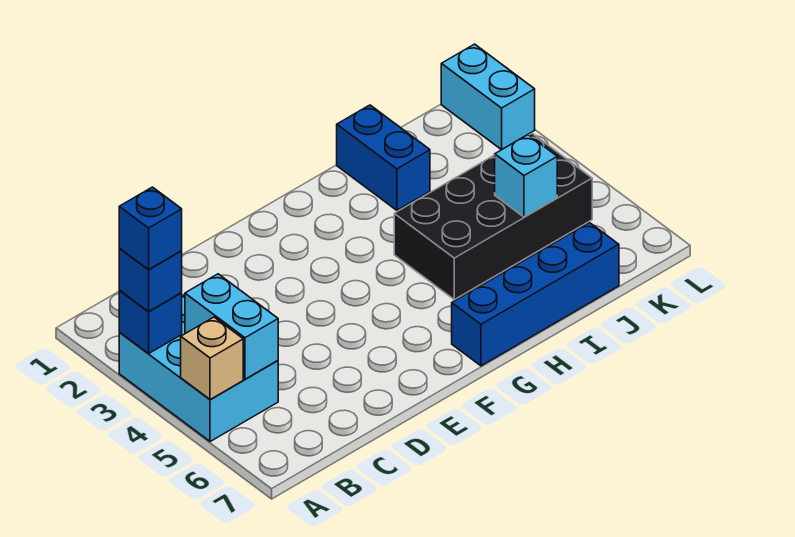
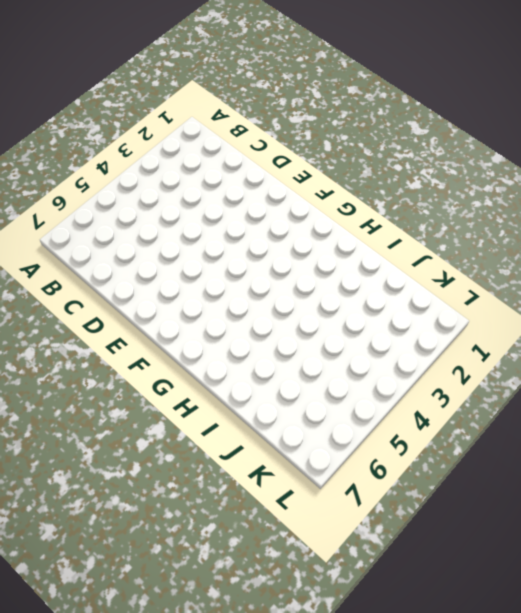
none -> cyan brick A3:B5 level 1
none -> blue brick G7:J7 level 1

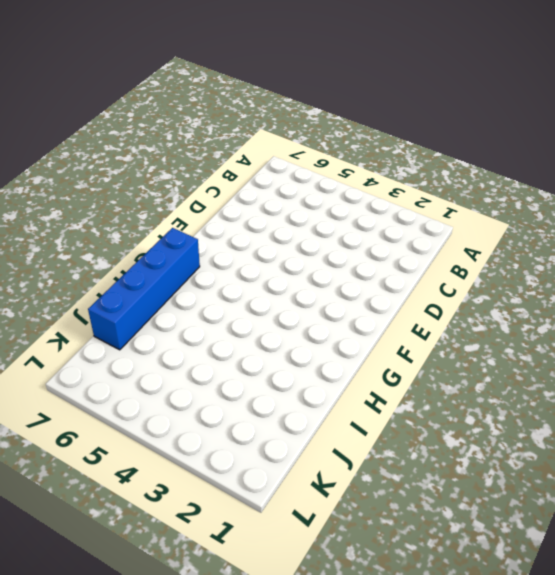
none -> cyan brick A3:B5 level 1
none -> black brick H4:K5 level 1

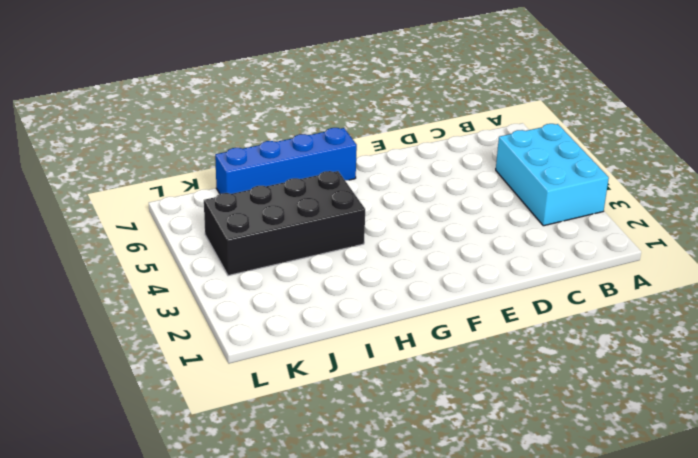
none -> blue brick I1:I2 level 1
none -> cyan brick L1:L2 level 1

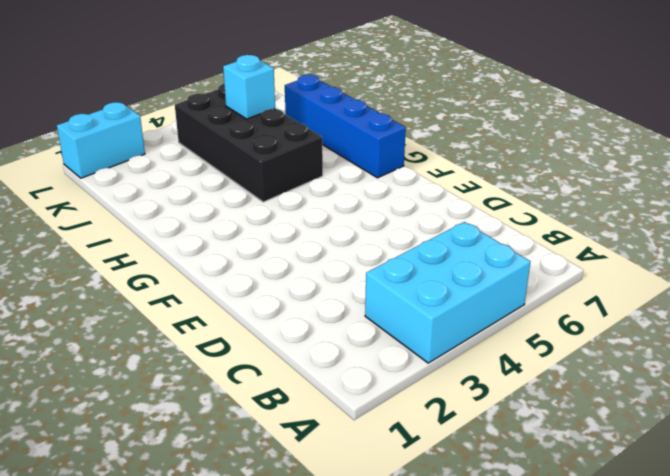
none -> blue brick I1:I2 level 1
none -> blue brick A3 level 2

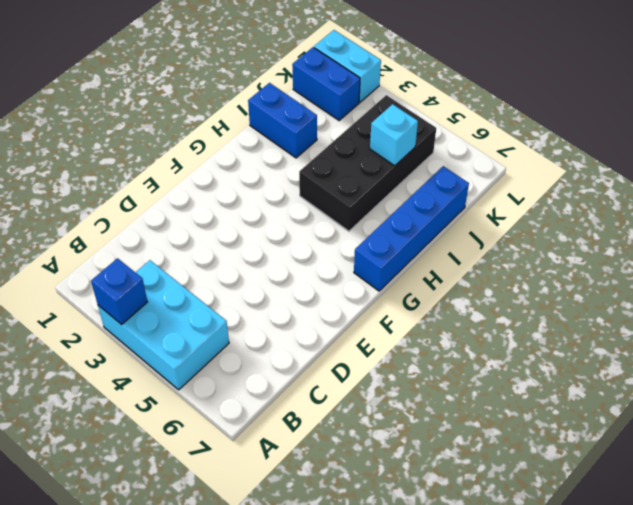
blue brick K1:K2 level 1 -> none
none -> tan brick A5 level 2
none -> cyan brick B4:B5 level 2

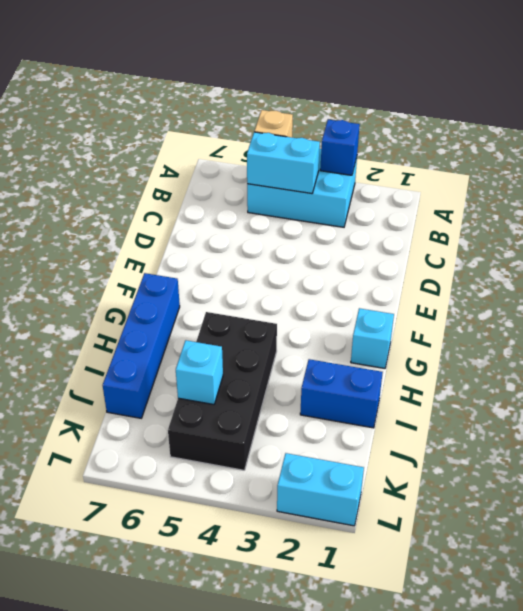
cyan brick G1 level 1 -> none
none -> blue brick A3 level 3
none -> blue brick A3 level 4

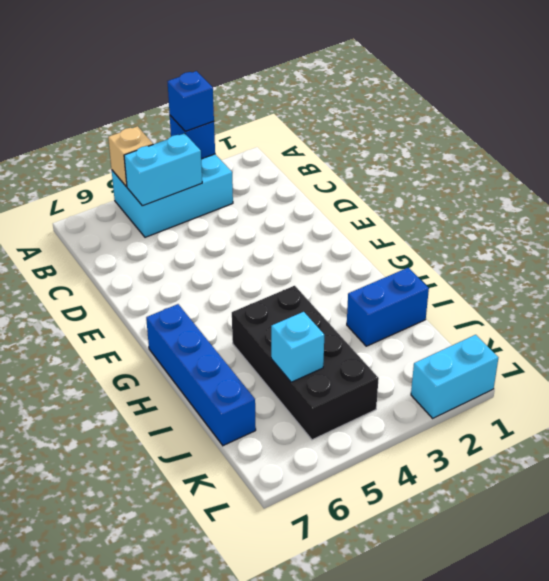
none -> blue brick A3 level 4

